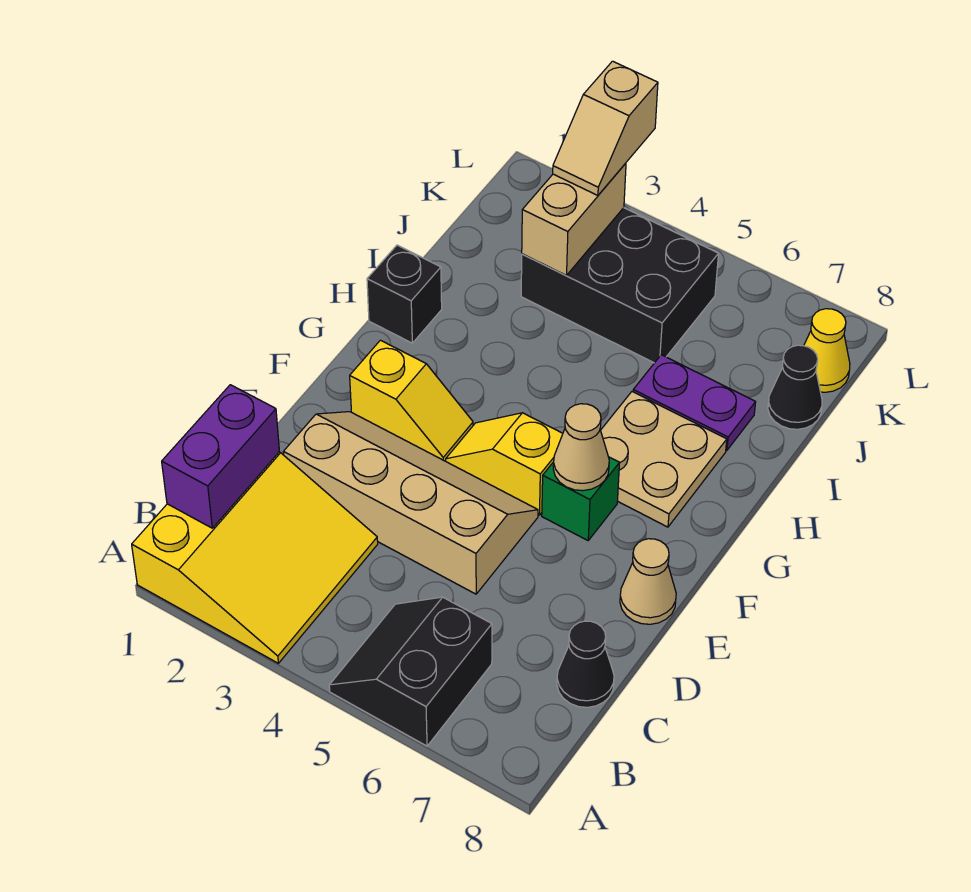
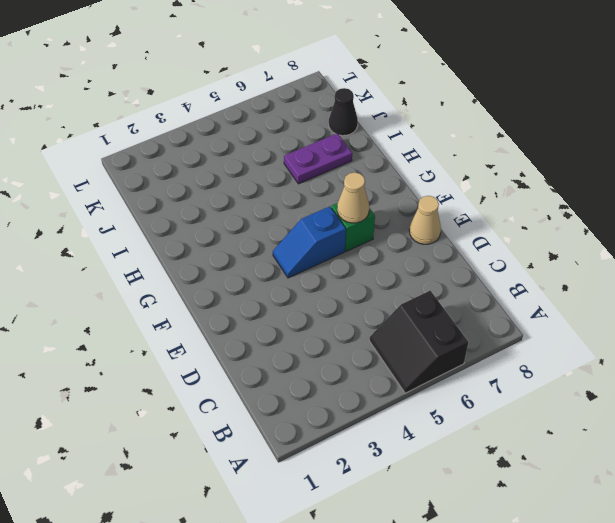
blue slope F4:F5 level 1 top 5 -> yellow slope F4:F5 level 1 top 5
none -> yellow slope A1:C3 level 1 top 1
none -> black cone C8 level 1
none -> tan slope D2:E5 level 1 top D

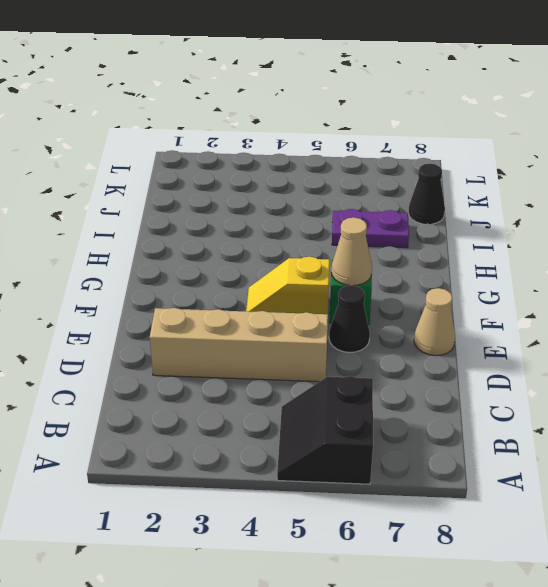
black cone E6 level 1 -> black cone C8 level 1
none -> yellow slope A1:C3 level 1 top 1
none -> yellow slope F2:F3 level 1 top 2
none -> tan plate G6:H7 level 1

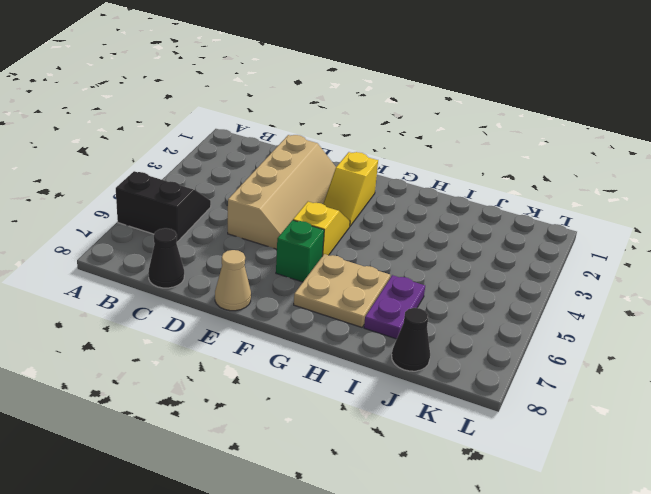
none -> yellow slope A1:C3 level 1 top 1
none -> black brick H1 level 1
none -> black brick J3:K5 level 1

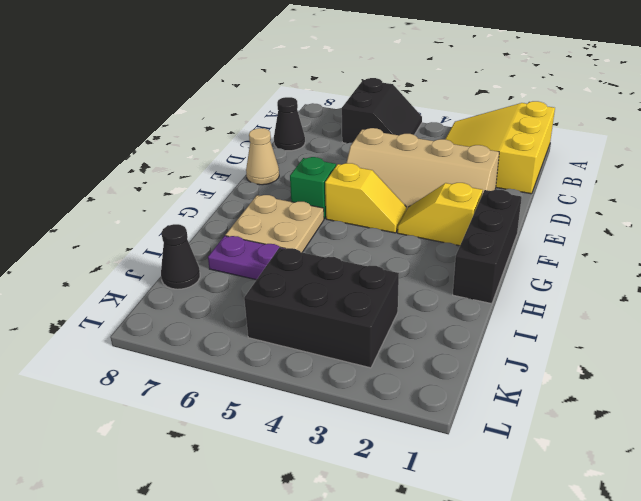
black brick F1:H1 level 1 -> black brick H1 level 1
none -> yellow cone K8 level 1
none -> purple brick B1:C1 level 2
none -> tan cone F6 level 2

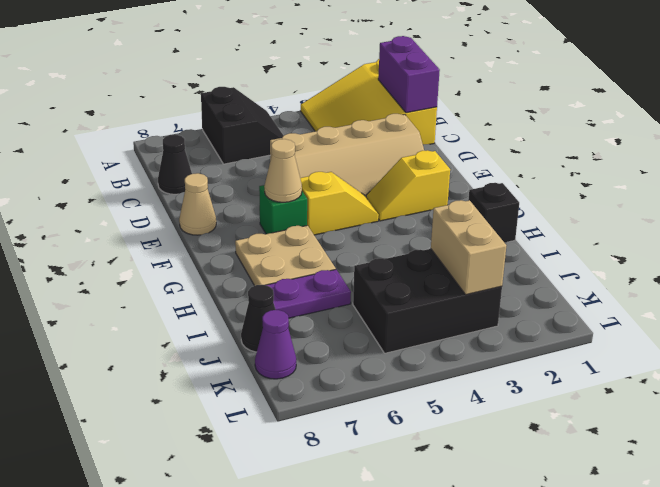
purple cone K8 level 1 -> yellow cone K8 level 1
none -> tan slope K3:L3 level 3 top L

